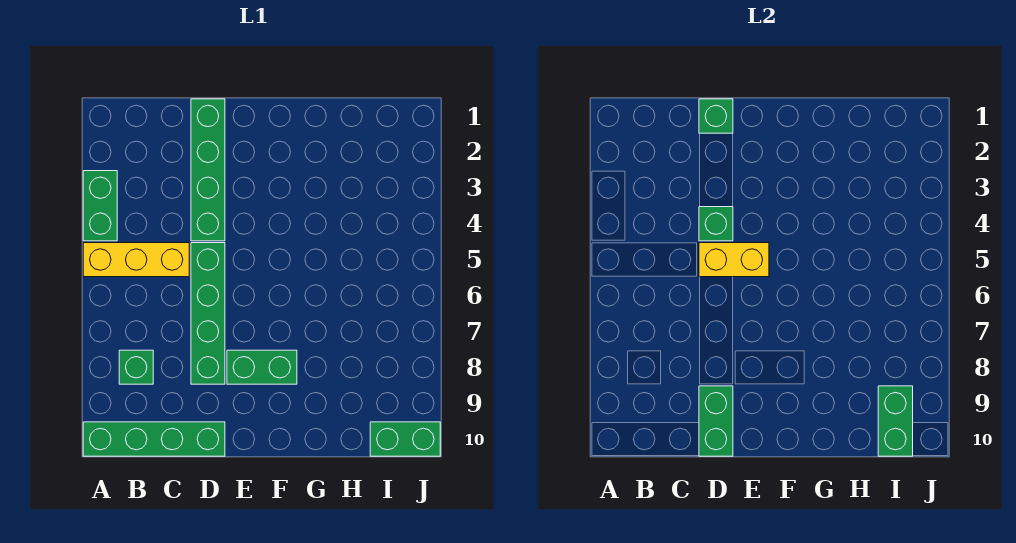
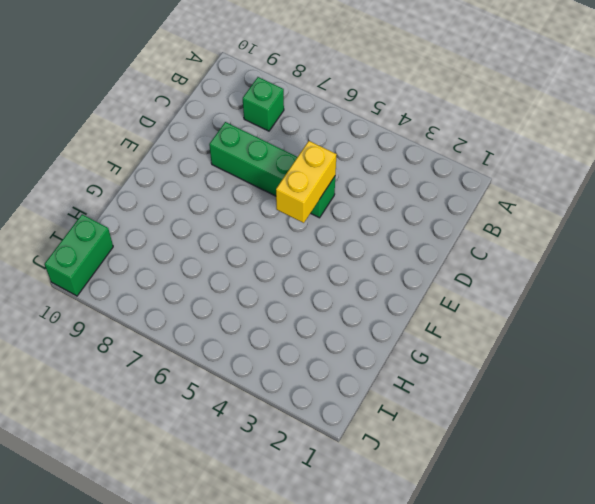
none -> green brick A3:A4 level 1
none -> yellow brick A5:C5 level 1
none -> green brick A10:D10 level 1

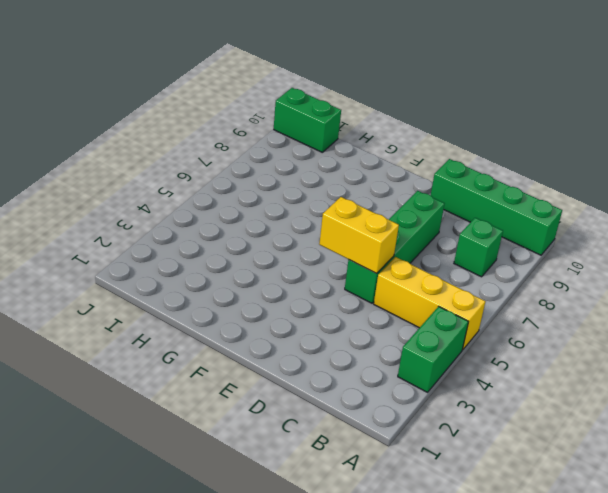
none -> green brick D1:D4 level 1
none -> green brick E8:F8 level 1
none -> green brick D1 level 2

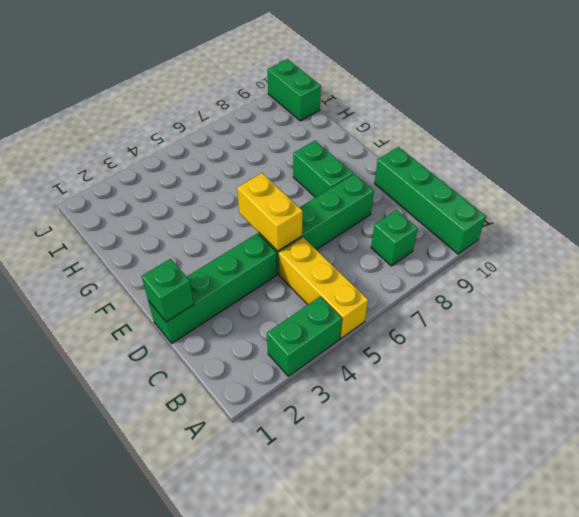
none -> green brick D4 level 2
none -> green brick D9:D10 level 2
none -> green brick I9:I10 level 2

